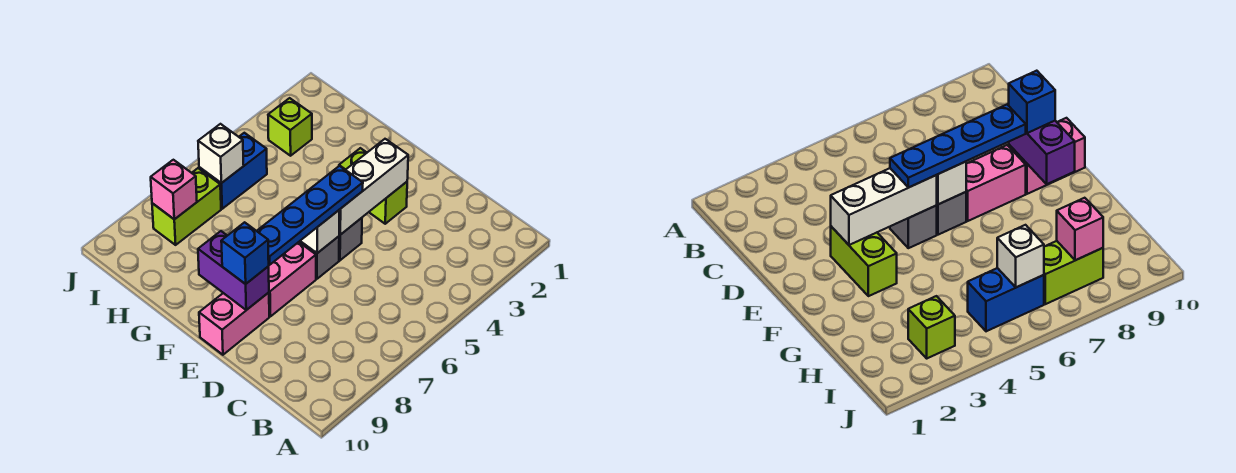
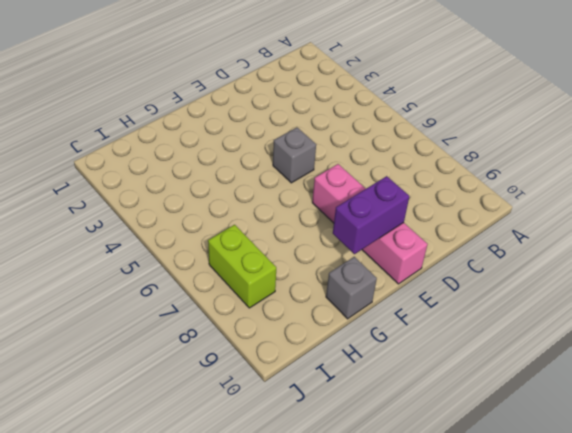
grey brick G10 level 1 -> grey brick E6 level 1
none -> lime brick E3:F3 level 1
none -> lime brick I3 level 1
none -> blue brick I5:I6 level 1

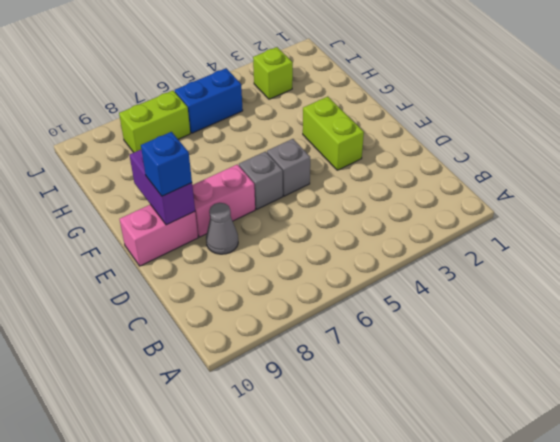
grey cone D8 level 1 -> none
none -> white brick E3:E5 level 2
none -> white brick E6 level 2
none -> white brick I6 level 2

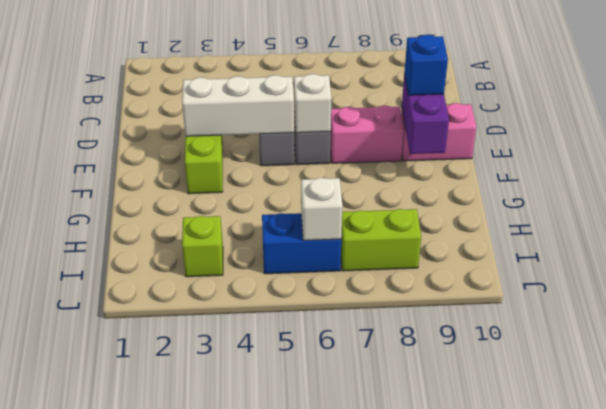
none -> pink brick I8 level 2
none -> blue plate E5:E8 level 3

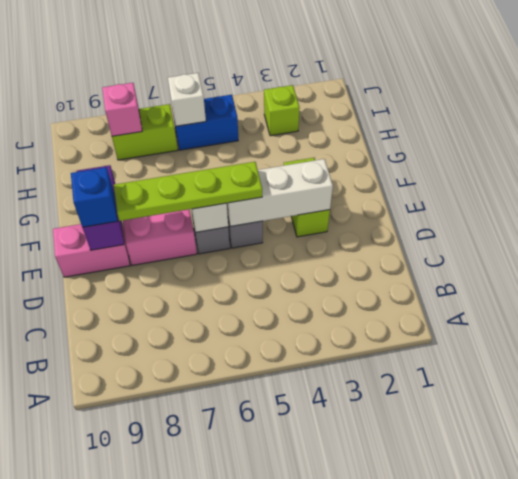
lime plate E5:E8 level 3 -> blue plate E5:E8 level 3

